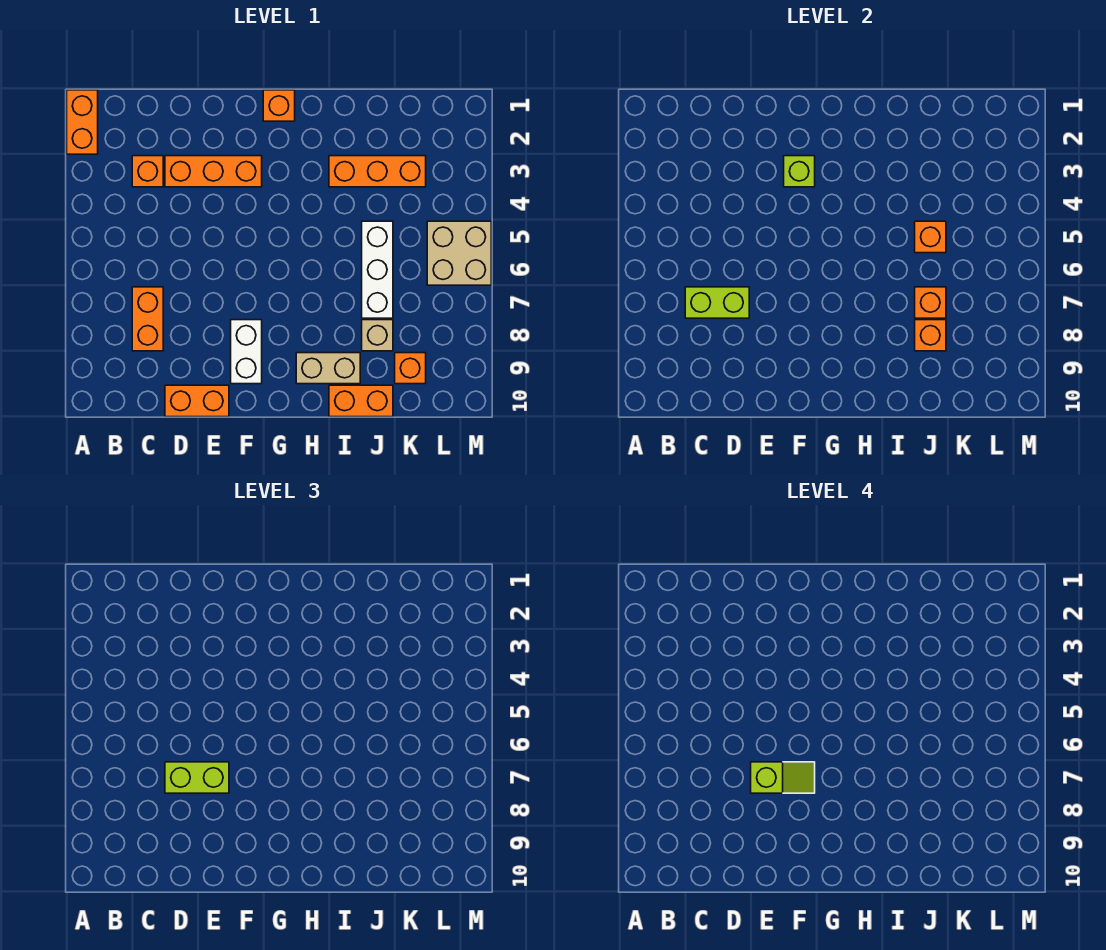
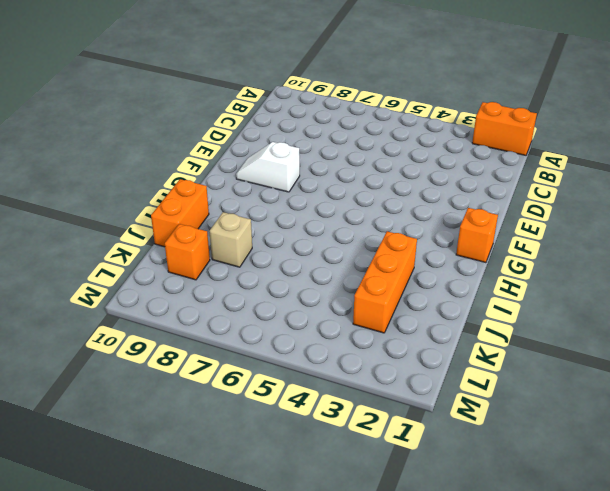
white slope F8:F9 level 1 top 8 -> white brick F8:F9 level 1
none -> orange brick C3 level 1
none -> orange brick C7:C8 level 1
none -> orange brick D3:F3 level 1

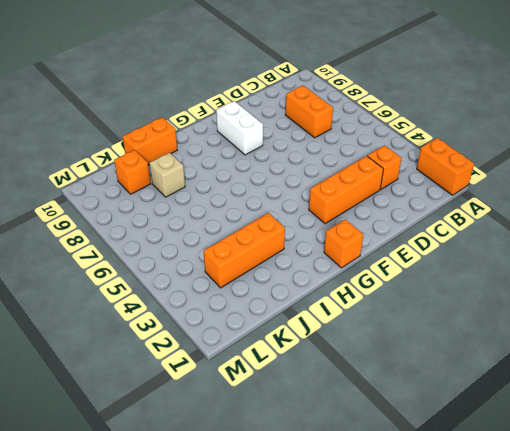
none -> orange brick D10:E10 level 1
none -> tan brick H9:I9 level 1
none -> white brick J5:J7 level 1

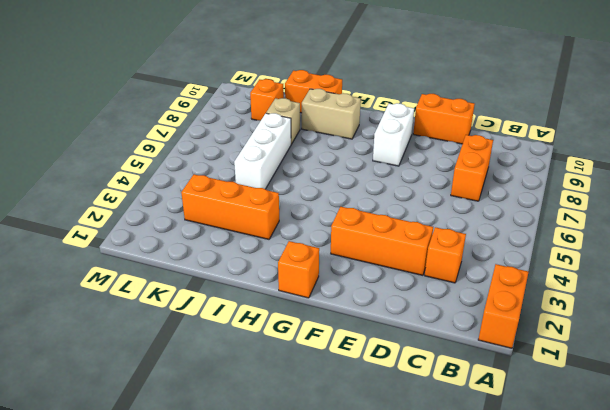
none -> tan brick L5:M6 level 1
none -> lime brick C7:D7 level 2
none -> lime brick F3 level 2

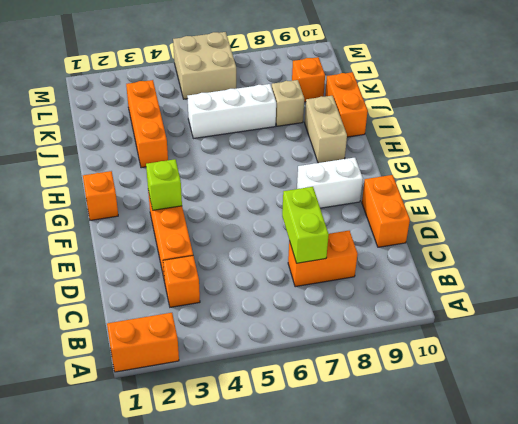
none -> orange brick J5 level 2
none -> orange brick J7 level 2
none -> orange brick J8 level 2

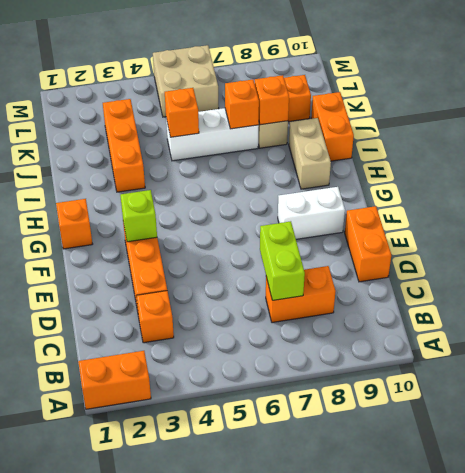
none -> lime brick D7:E7 level 3
none -> lime slope E7:F7 level 4 top E

